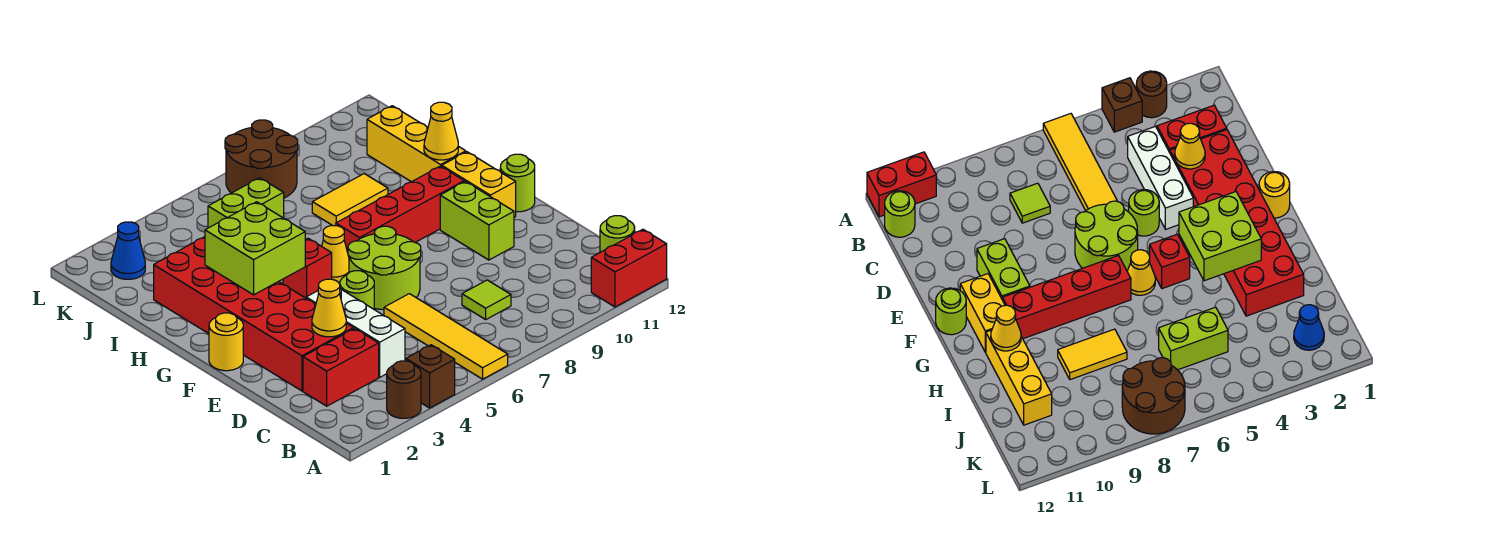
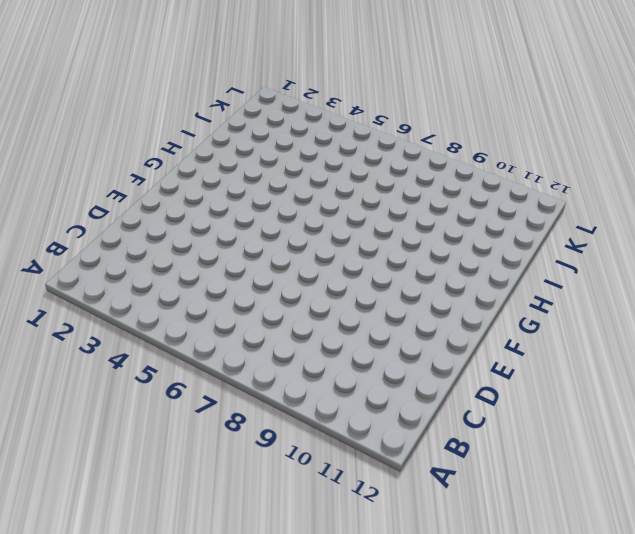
none -> brown round brick A3 level 1
none -> brown brick A4 level 1
none -> yellow tile A6:D6 level 1

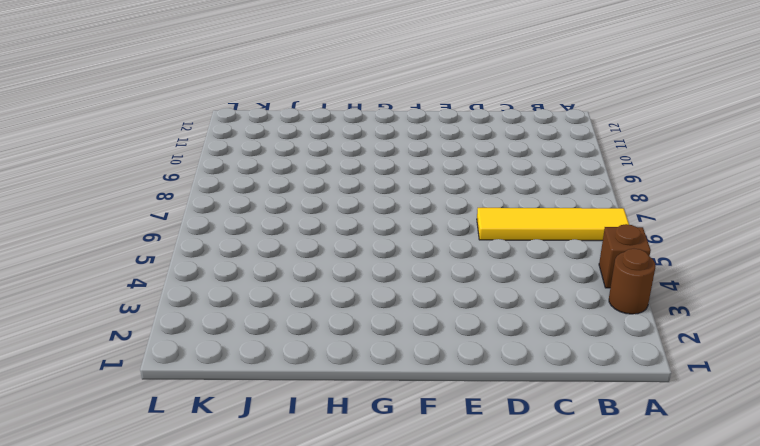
none -> red brick A11:A12 level 1
none -> lime round brick B12 level 1
none -> red brick C2:C3 level 1

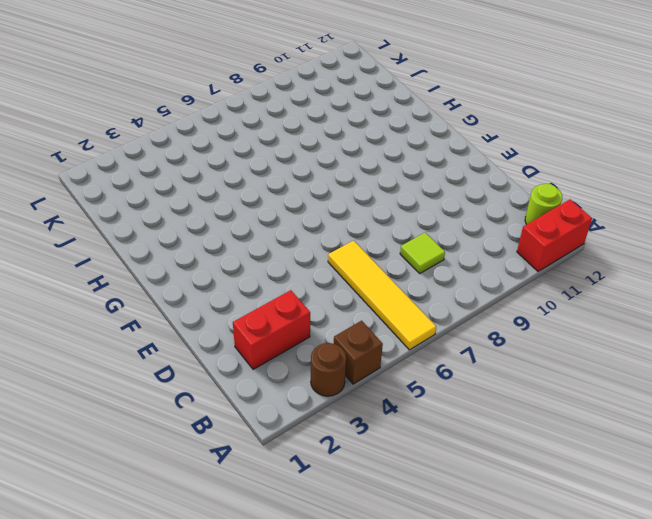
none -> white brick C4:E4 level 1
none -> red brick D2:I3 level 1
none -> lime round brick E5 level 1

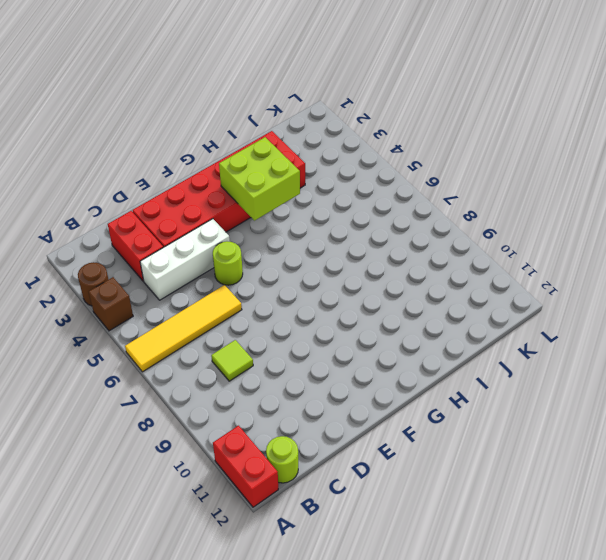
none -> lime round brick E6:F7 level 1
none -> lime brick E10:F10 level 1
none -> yellow round brick F1 level 1

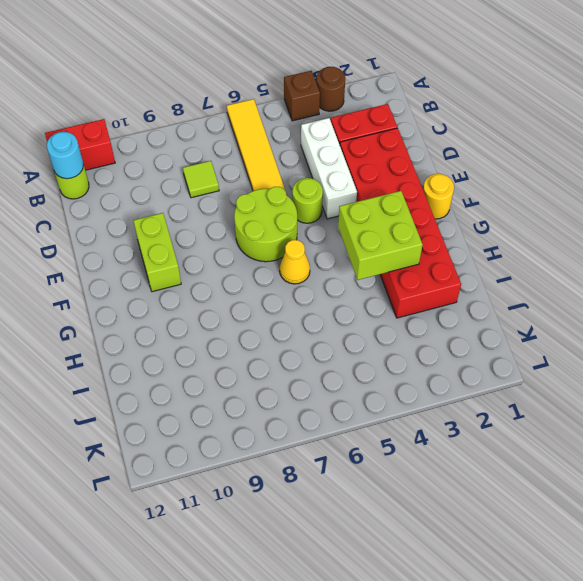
cyan round brick B12 level 2 -> none
none -> yellow brick F11:G11 level 1
none -> lime round brick F12 level 1
none -> red brick G5 level 1

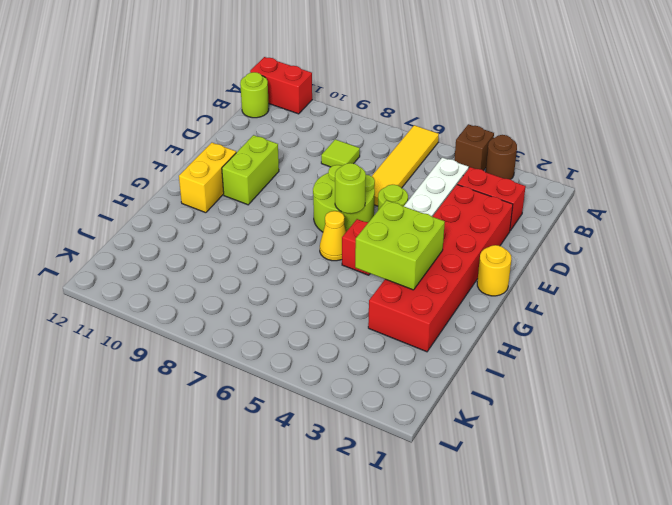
lime round brick F6 level 2 -> lime round brick F12 level 1
none -> red brick G7:G10 level 1
none -> yellow brick H11:J11 level 1
none -> yellow tile I8:I9 level 1

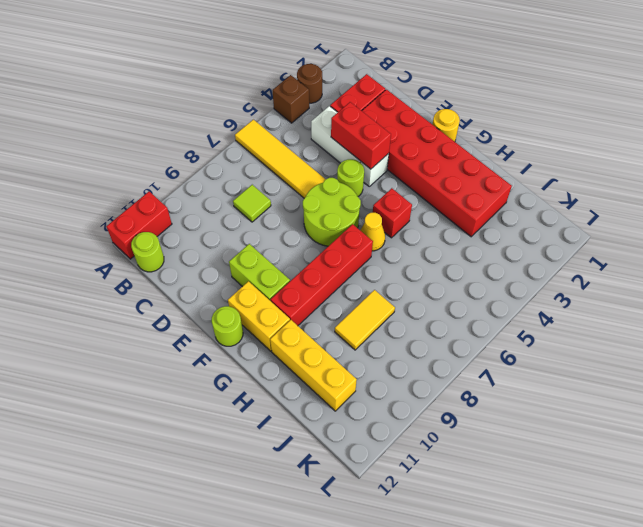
red brick D4:E4 level 2 -> none
none -> lime brick J5:J6 level 1
none -> blue cone K2 level 1
none -> brown round brick K7:L8 level 1

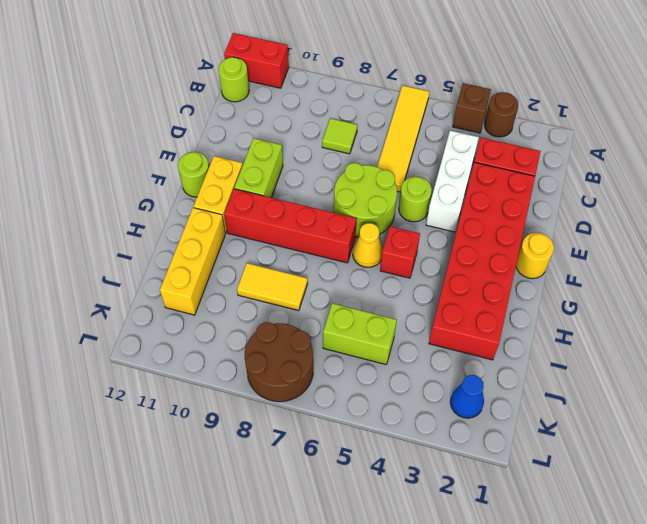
none -> yellow cone D3 level 2
none -> lime brick G3:H4 level 2
none -> yellow cone H11 level 2

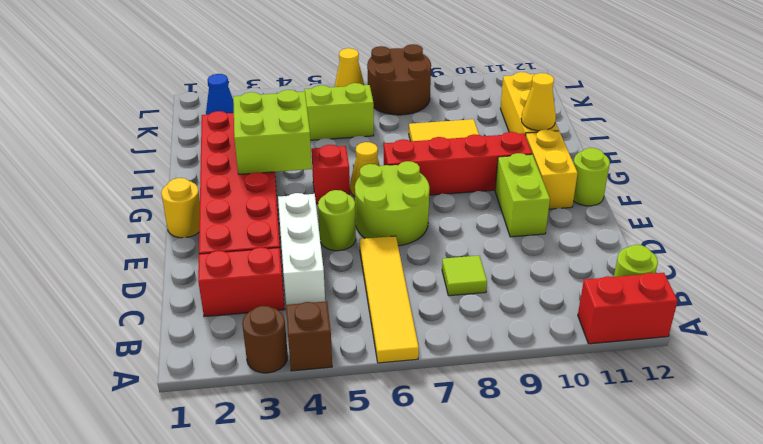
yellow cone L6 level 1 -> yellow cone D3 level 2

